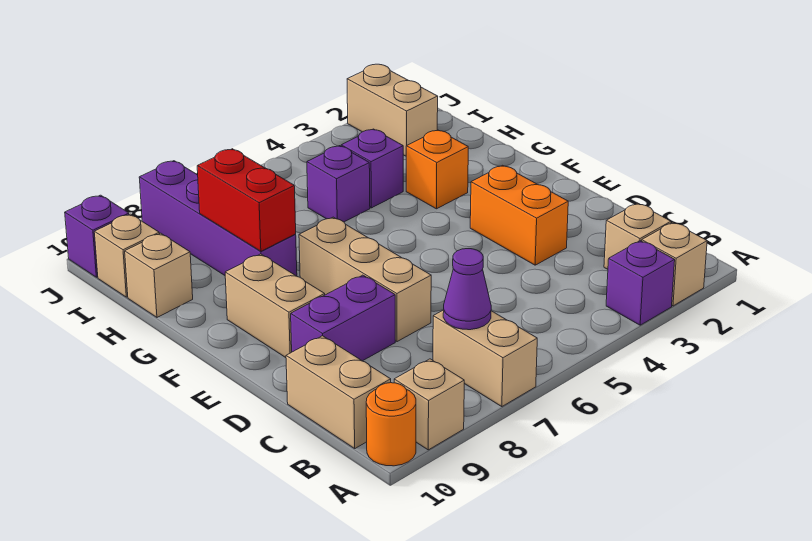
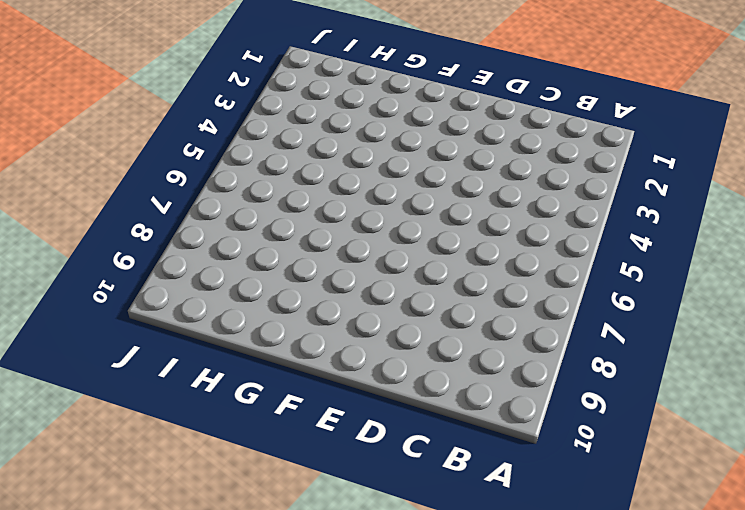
none -> tan brick A2 level 1
none -> purple brick A3 level 1
none -> tan brick A7:B7 level 1

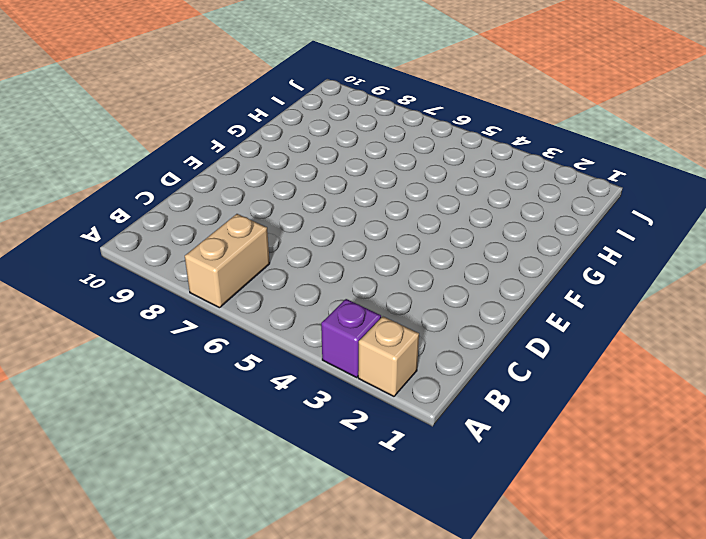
none -> tan brick A9 level 1
none -> orange round brick A10 level 1
none -> tan brick B2 level 1

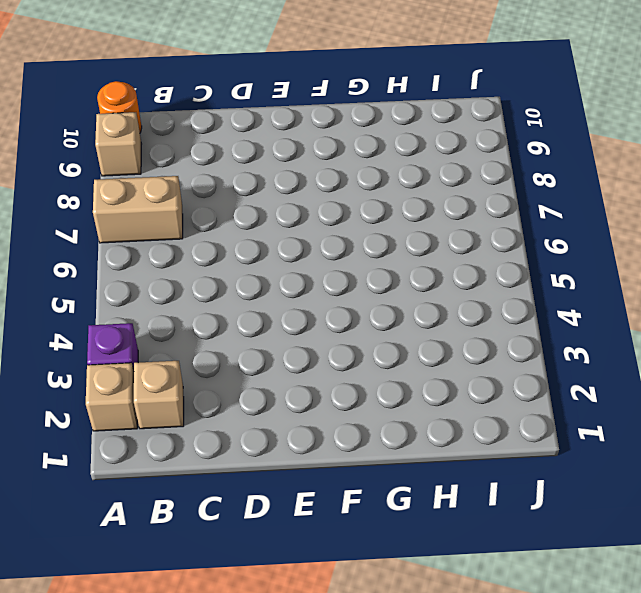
none -> tan brick B10:C10 level 1
none -> orange brick D3:E3 level 1
none -> tan brick D7:F7 level 1

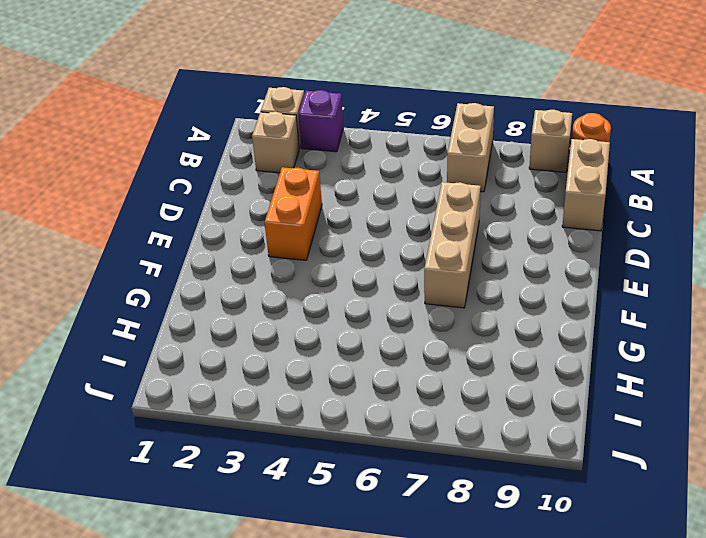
none -> purple brick D8:D9 level 1
none -> tan brick E9:F9 level 1
none -> orange brick G3 level 1

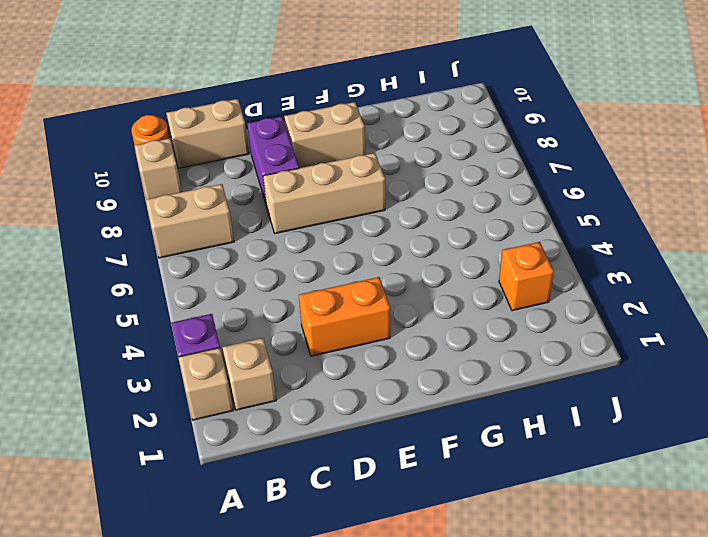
orange brick I3 level 1 -> orange brick G3 level 1
none -> purple brick G8:J8 level 1
none -> purple brick H4 level 1
none -> purple brick H5 level 1

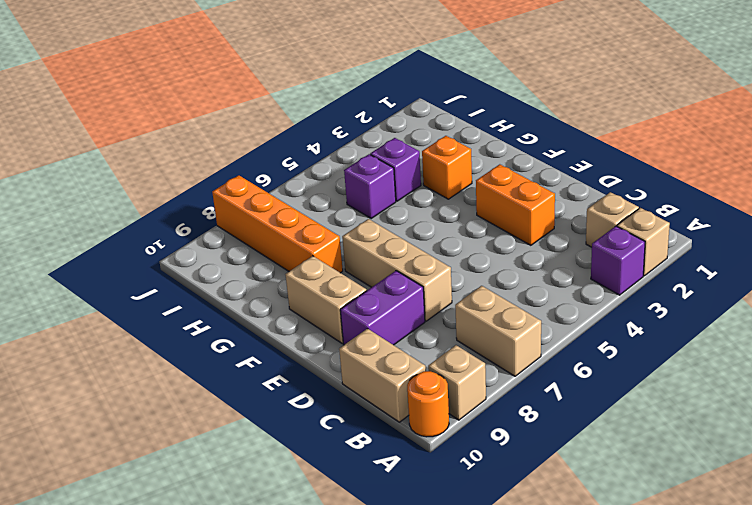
orange brick G8:J8 level 1 -> purple brick G8:J8 level 1
none -> tan brick H10 level 1
none -> tan brick I2:J2 level 1
none -> tan brick I10 level 1

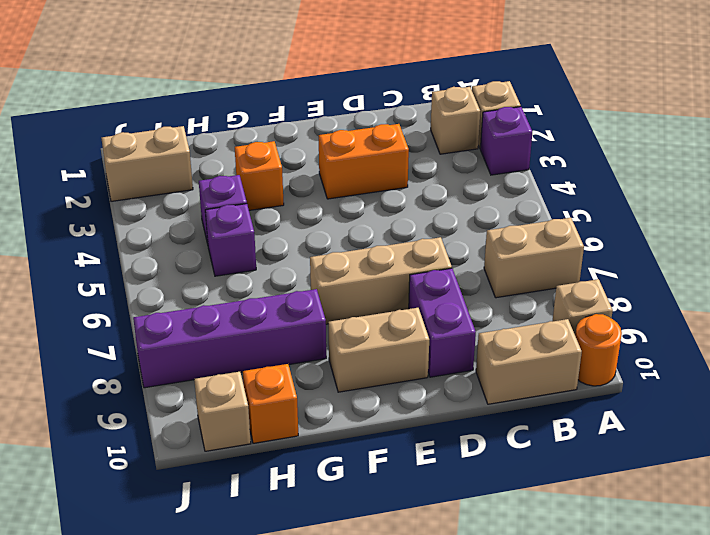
orange brick H10 level 1 -> tan brick H10 level 1
none -> purple brick J10 level 1
none -> purple cone B7 level 2
none -> red brick G8:H8 level 2

